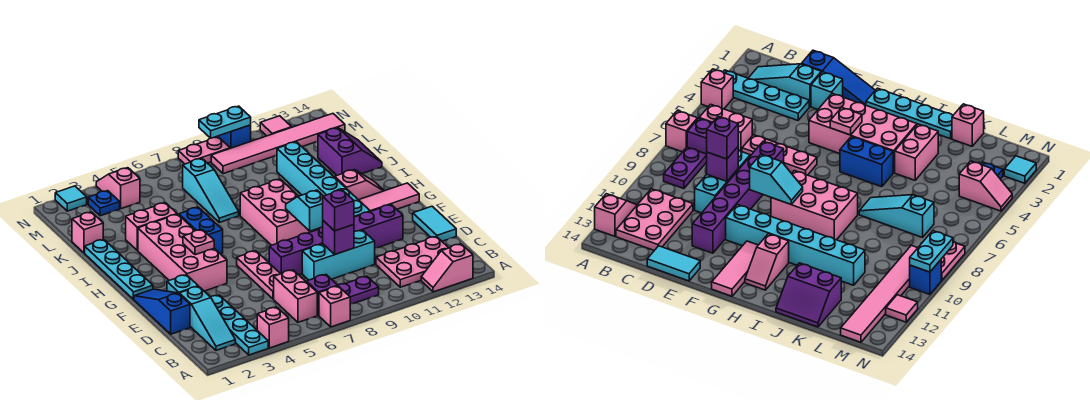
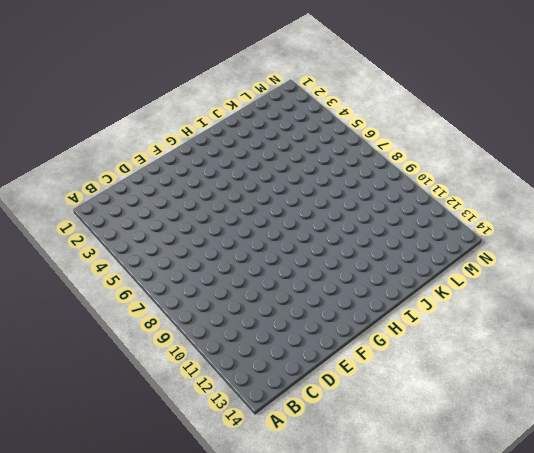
none -> cyan plate A3:D3 level 1
none -> pink brick A4 level 1
none -> pink brick A7 level 1
none -> pink slope A12:A13 level 1 top 13

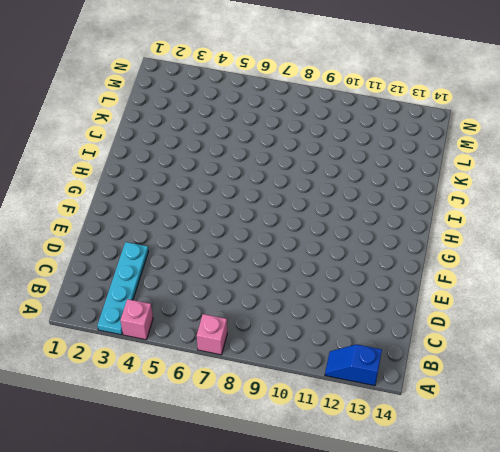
blue slope A12:A13 level 1 top 13 -> pink slope A12:A13 level 1 top 13
none -> cyan slope B2:D2 level 1 top D
none -> pink brick B6:C6 level 1
none -> purple brick B7 level 1
none -> purple plate B8:B9 level 1

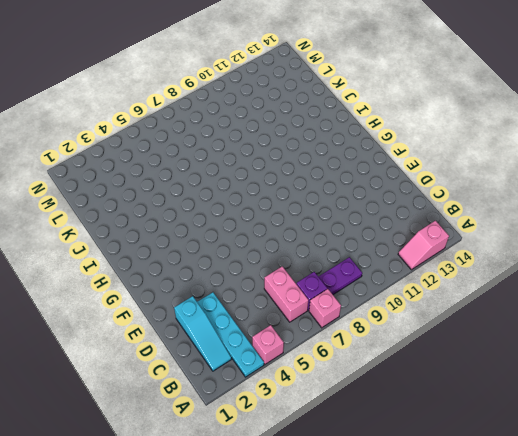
none -> pink plate B11:C13 level 1
none -> blue slope D1:F1 level 1 top D
none -> pink plate D6:F6 level 1
none -> cyan brick D8:D10 level 1

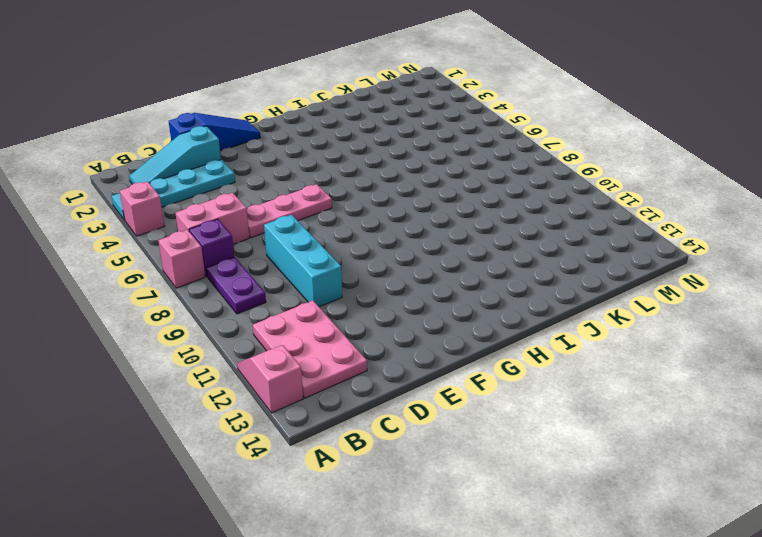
none -> cyan tile D14:E14 level 1
none -> cyan brick E2 level 1
none -> purple brick E7:E12 level 1
none -> pink brick F3:I4 level 1

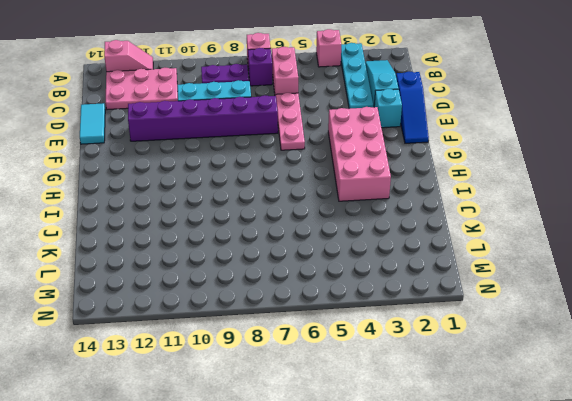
none -> cyan brick F11:K11 level 1
none -> cyan plate G1:J1 level 1
none -> pink brick G8:I9 level 1
none -> pink tile G12:G14 level 1

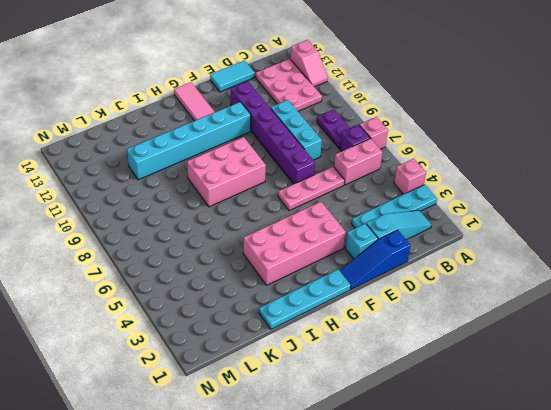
none -> blue brick H5:I5 level 1
none -> pink slope H12:H13 level 1 top 12
none -> pink brick J3:J4 level 1
none -> cyan slope J7:L7 level 1 top L

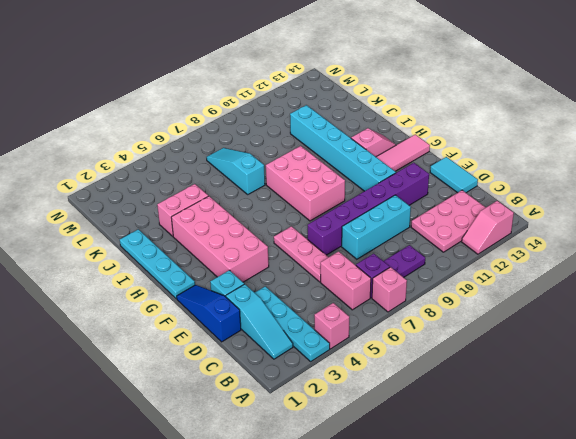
cyan slope J7:L7 level 1 top J -> cyan slope J7:L7 level 1 top L
none -> blue brick H5:I5 level 1
none -> purple slope J13:K14 level 1 top 13
none -> pink brick K1 level 1
none -> blue plate M3 level 1

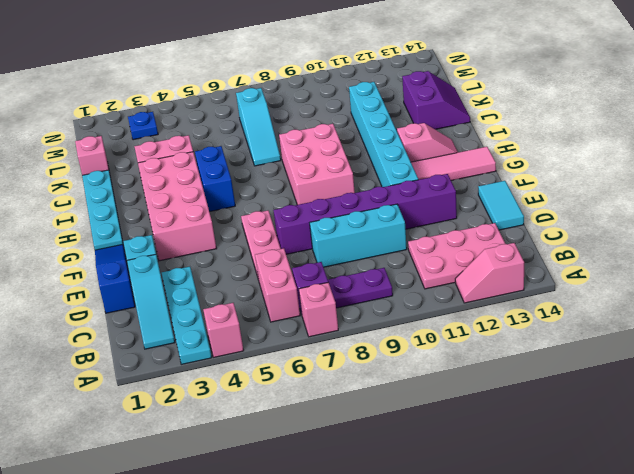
none -> pink slope M4:N4 level 1 top M
none -> pink tile M9:M14 level 1
none -> cyan tile N2 level 1
none -> pink plate N8:N9 level 1

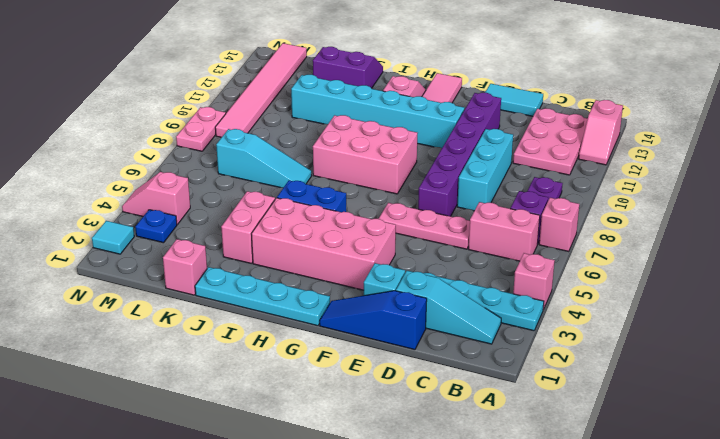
none -> blue brick N10 level 1
none -> pink tile N12 level 1
none -> purple brick D9 level 2
none -> cyan slope F9:G9 level 2 top F

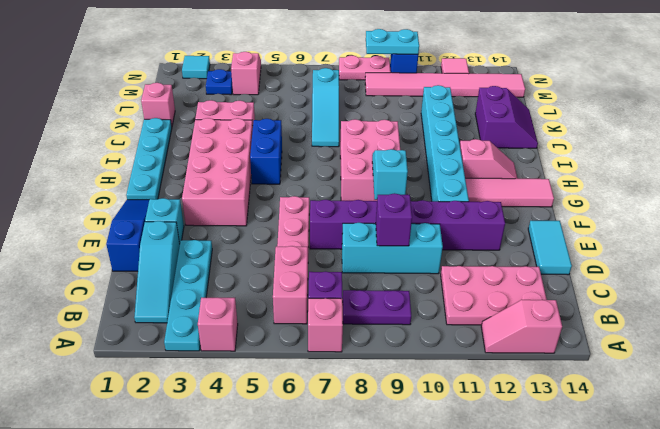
none -> pink plate G4 level 2
none -> purple brick D9 level 3

